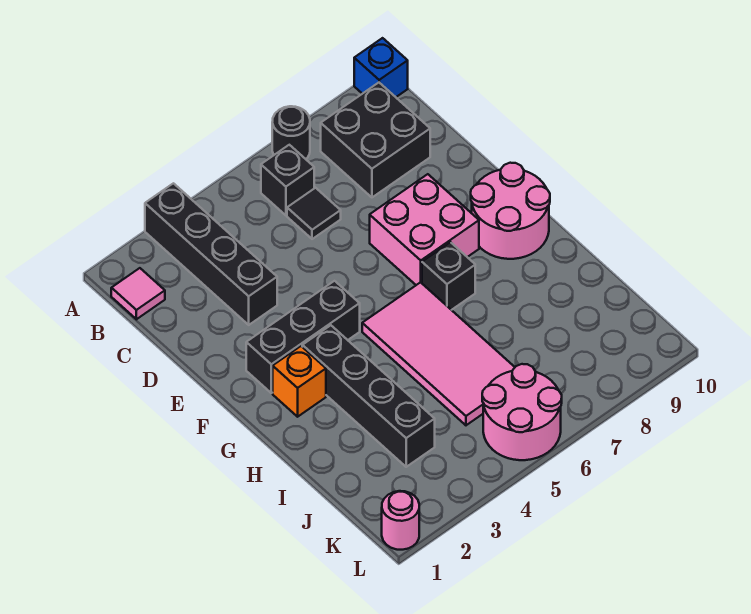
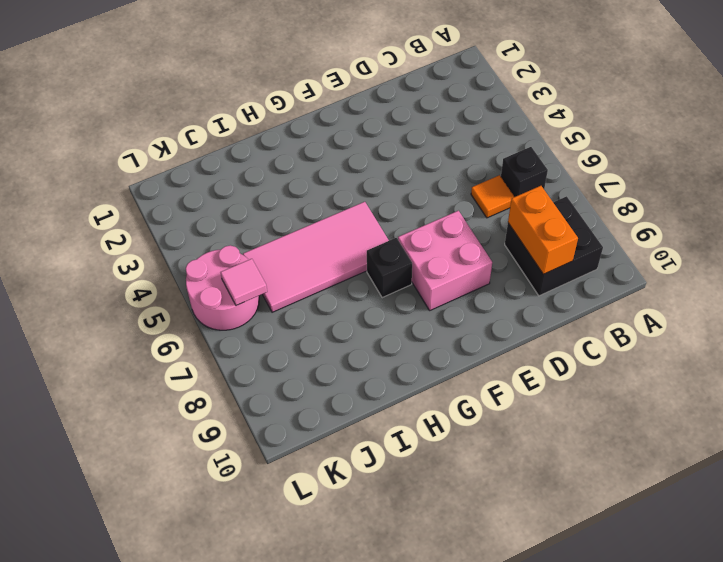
orange tile C6 level 1 -> black tile C6 level 1
orange brick C8:C9 level 2 -> none
pink tile K6 level 2 -> pink tile B1 level 1
none -> black brick A3:D3 level 1
none -> black round brick A7 level 1
none -> blue brick A10 level 1

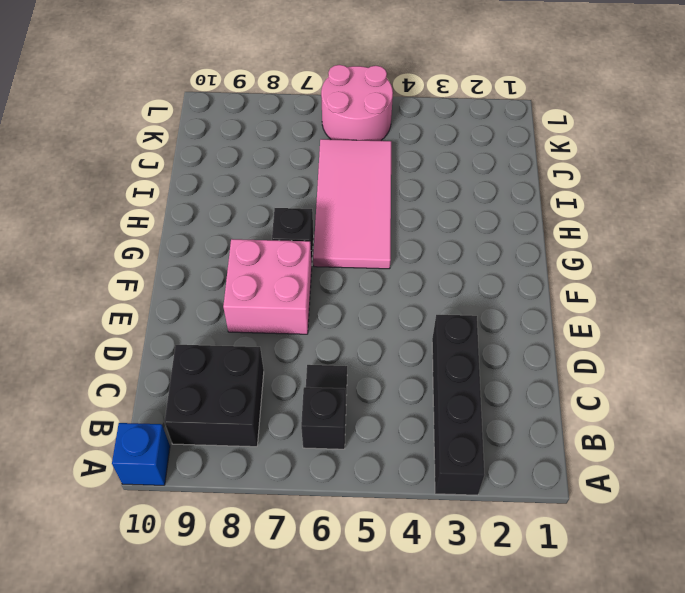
none -> black round brick A7 level 1
none -> pink tile B1 level 1
none -> black brick F2:F4 level 1

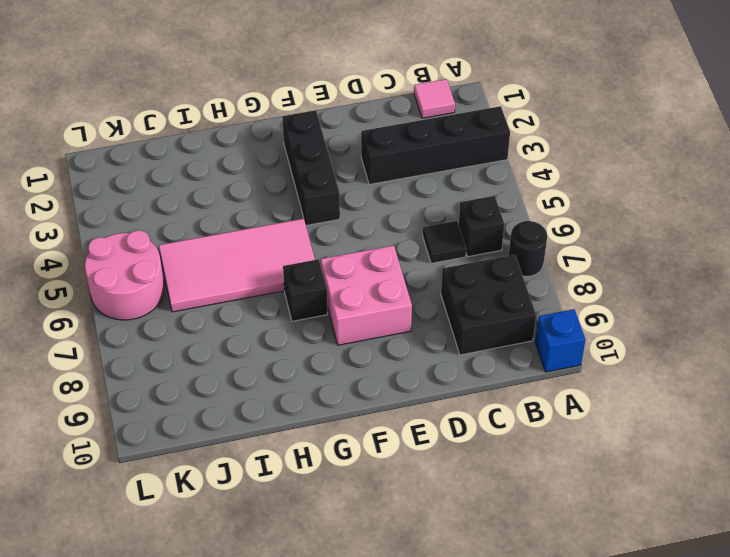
none -> pink round brick F9:G10 level 1
none -> orange brick G2 level 1
none -> black brick G3:J3 level 1

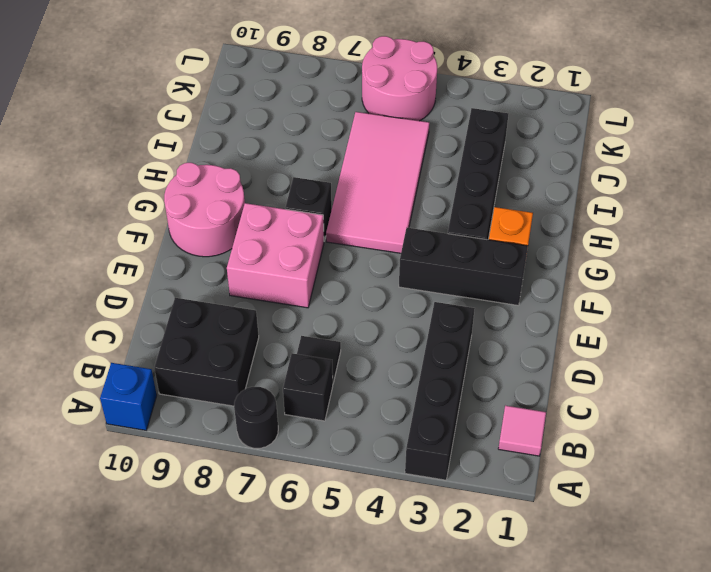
none -> pink round brick L1 level 1

